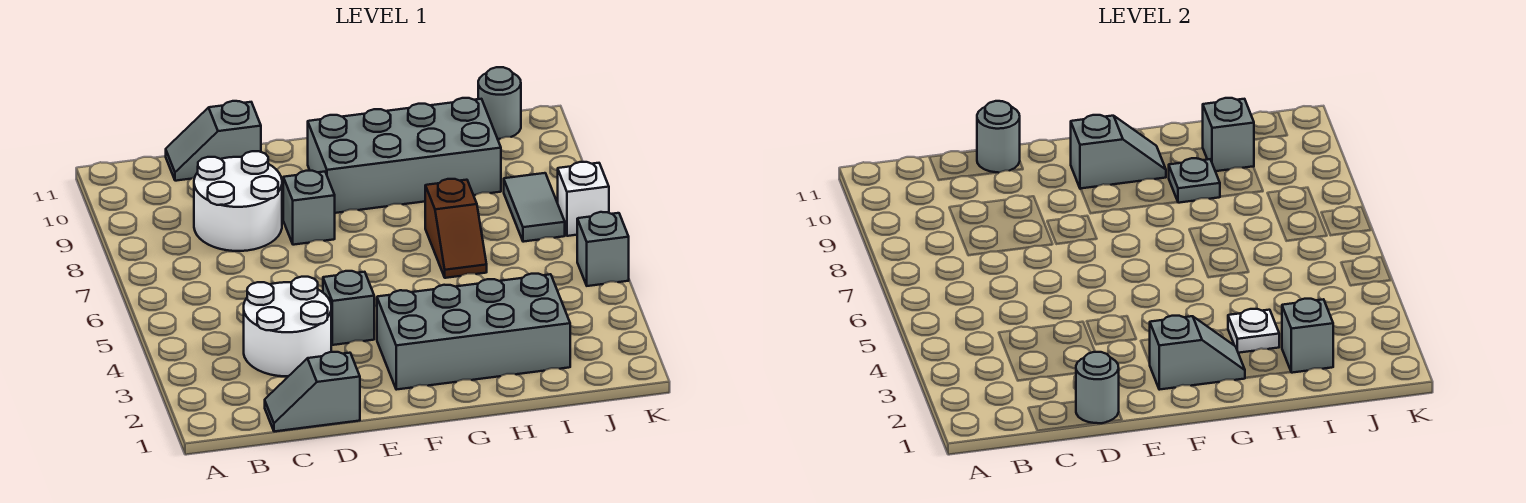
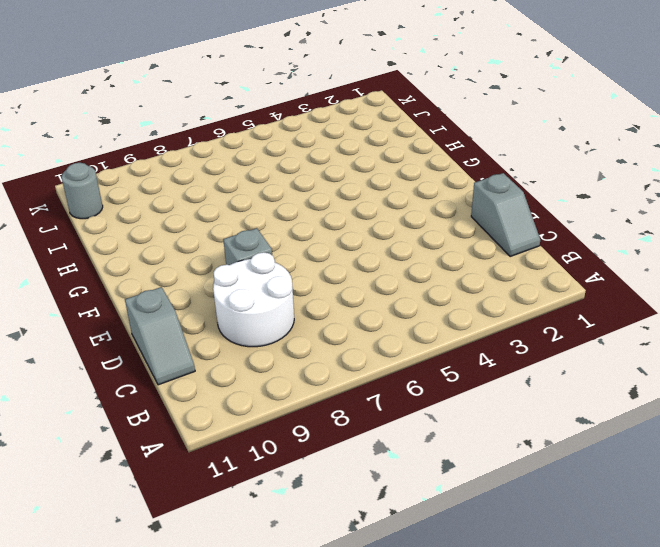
none -> white round brick C3:D4 level 1
none -> grey brick E4 level 1
none -> grey brick F2:I3 level 1

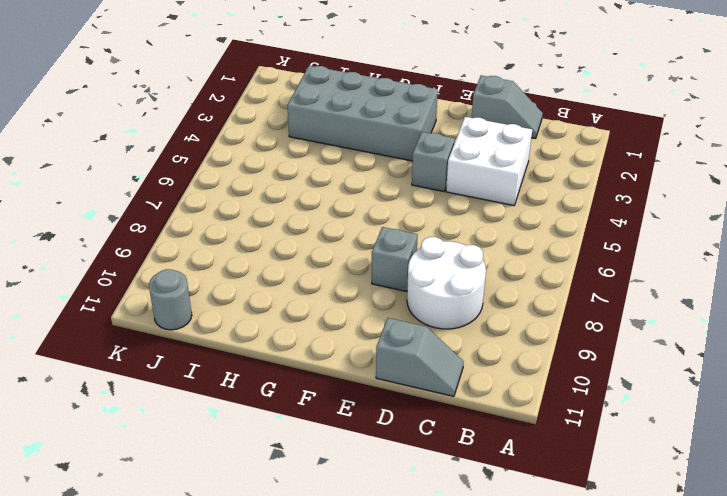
white brick C3:D4 level 1 -> white round brick C3:D4 level 1
none -> grey brick F9:I10 level 1
none -> brown slope H6:H7 level 1 top 7
none -> grey tile J7:J8 level 1

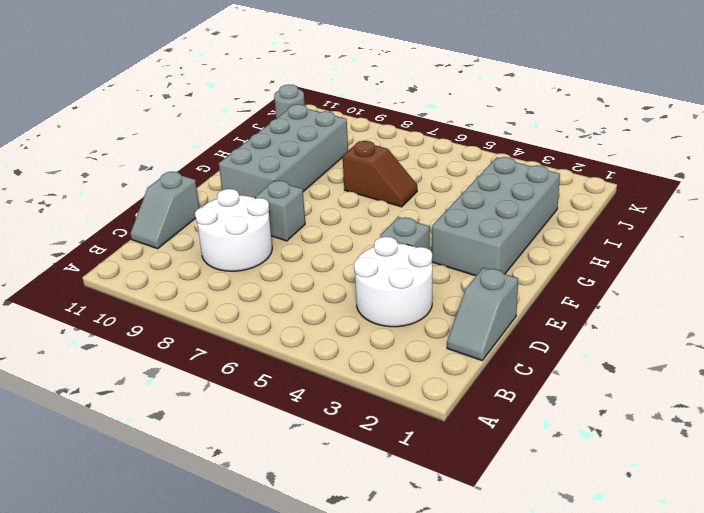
none -> grey tile J7:J8 level 1
none -> grey brick K5 level 1
none -> white brick K7 level 1

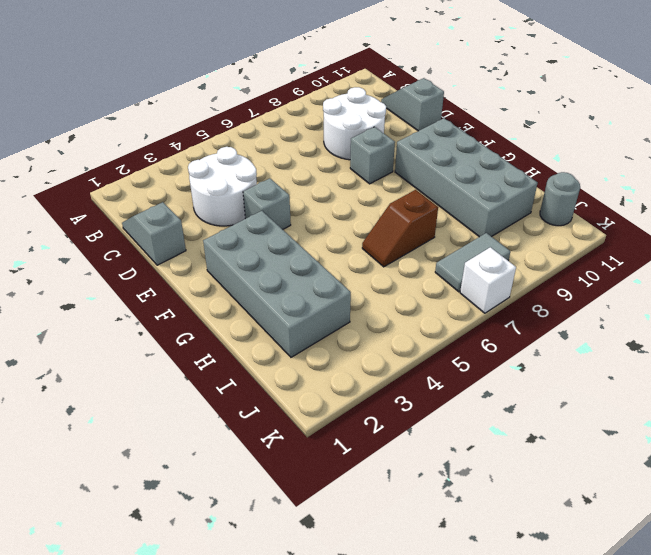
none -> grey brick K5 level 1
none -> grey round brick D1 level 2
none -> grey round brick D11 level 2

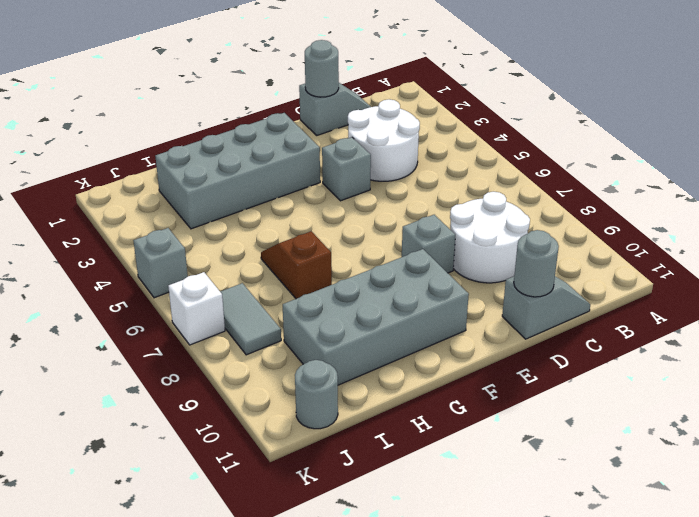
none -> grey slope F2:G2 level 2 top F
none -> grey slope F10:G10 level 2 top F
none -> white plate H3 level 2

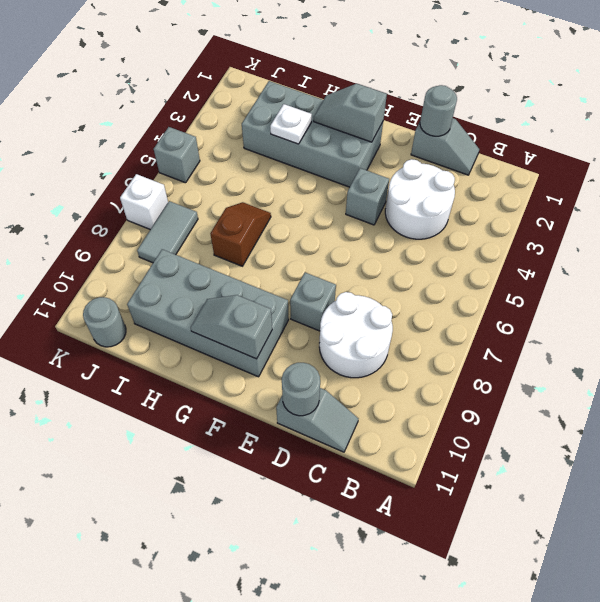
none -> grey plate H9 level 2
none -> grey brick I2 level 2
none -> grey brick I10 level 2

